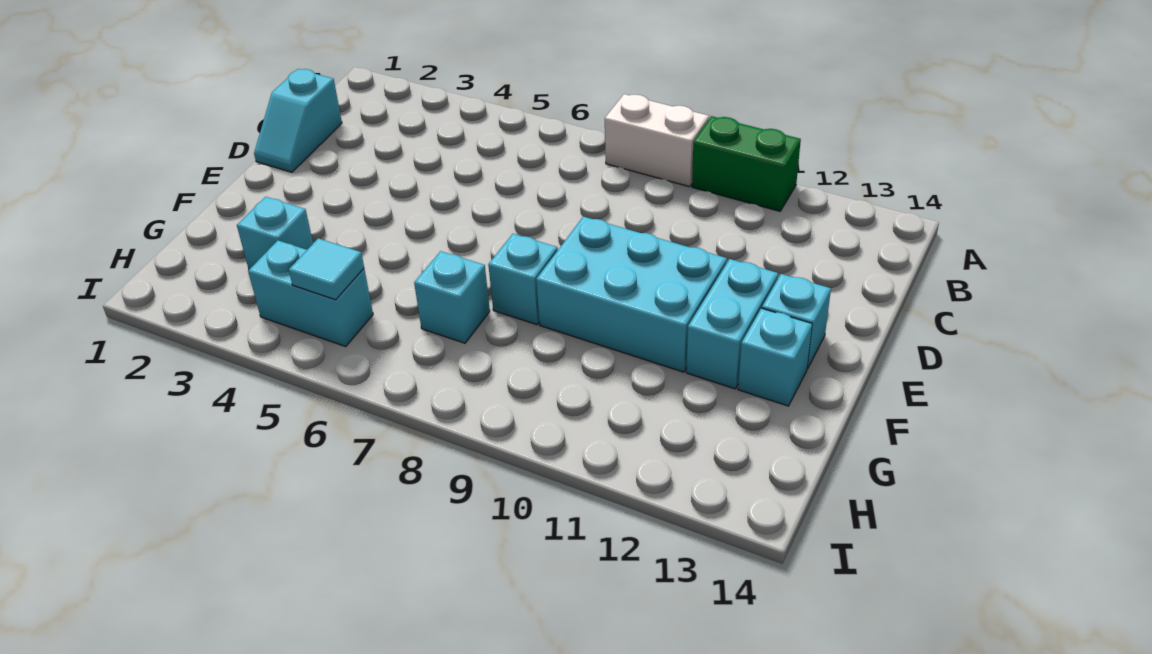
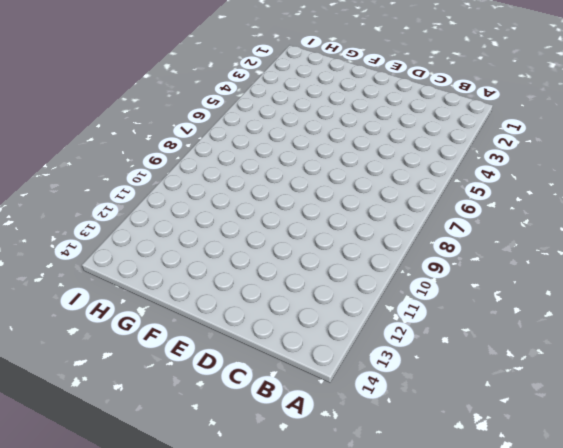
none -> white brick A8:A9 level 1
none -> green brick A10:A11 level 1
none -> cyan slope C1:D1 level 1 top C

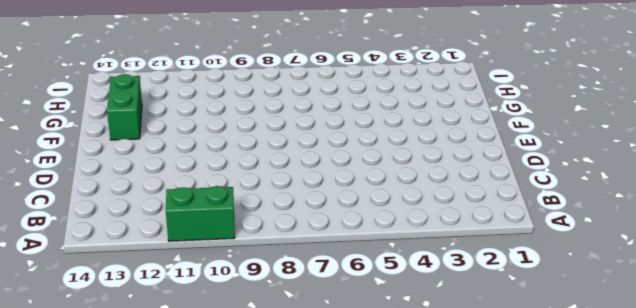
green brick F13:G13 level 1 -> cyan brick F13 level 1
none -> white brick A8:A9 level 1
none -> cyan slope C1:D1 level 1 top C
none -> cyan brick E9:F11 level 1

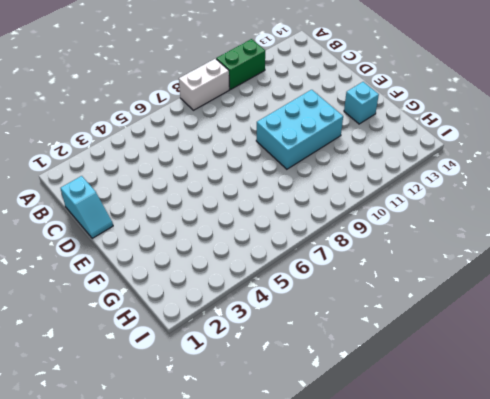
none -> cyan brick E12:F12 level 1
none -> cyan brick E13 level 1
none -> cyan brick F8 level 1

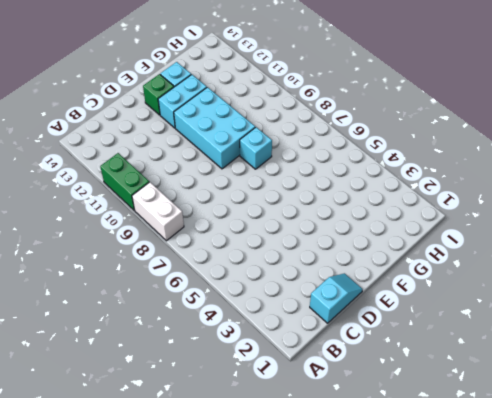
green brick E13 level 1 -> cyan brick E13 level 1
none -> cyan brick G3 level 1
none -> cyan brick G7 level 1
none -> cyan brick H4:H5 level 1

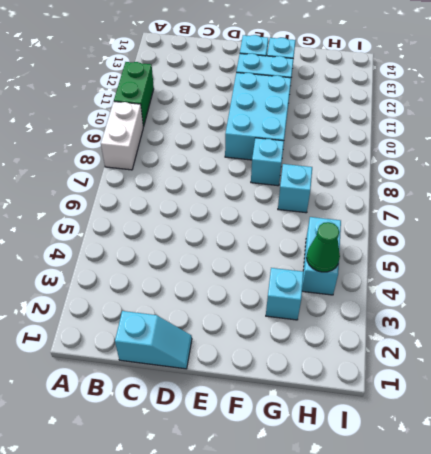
green cone H4 level 2 -> none
none -> cyan tile H5 level 2

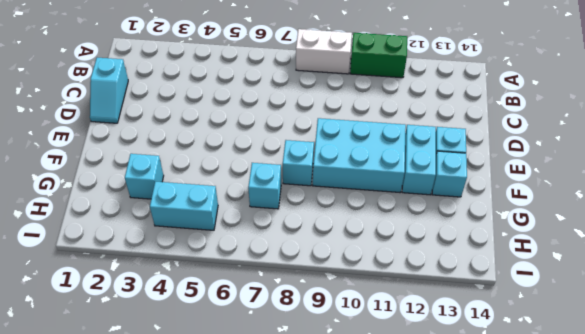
none -> cyan tile H5 level 2

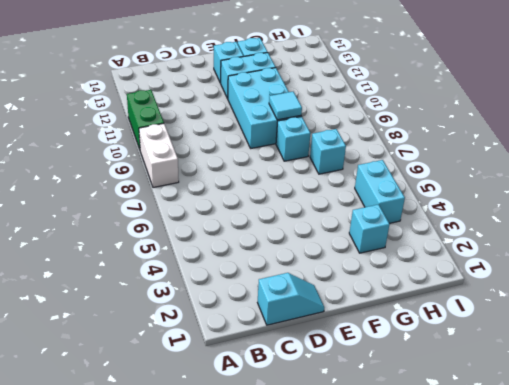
cyan tile F9 level 2 -> cyan tile H5 level 2

